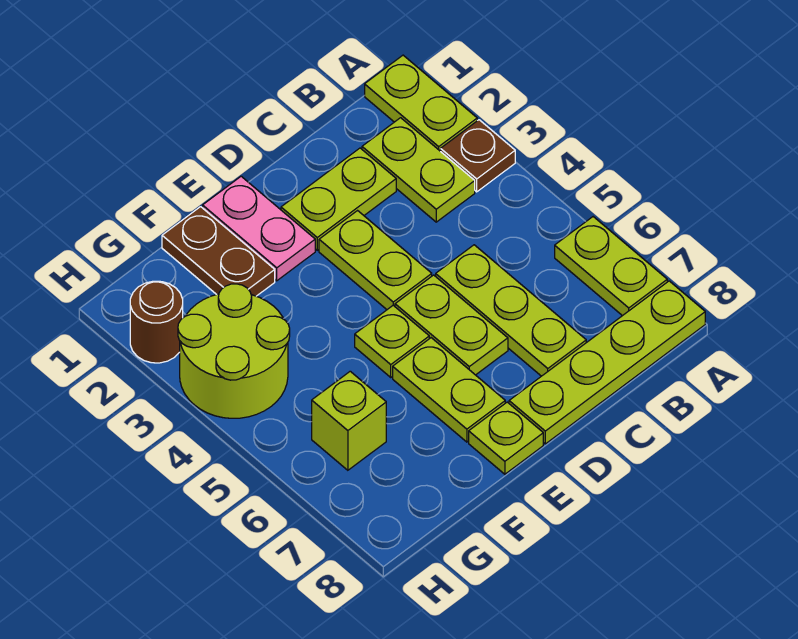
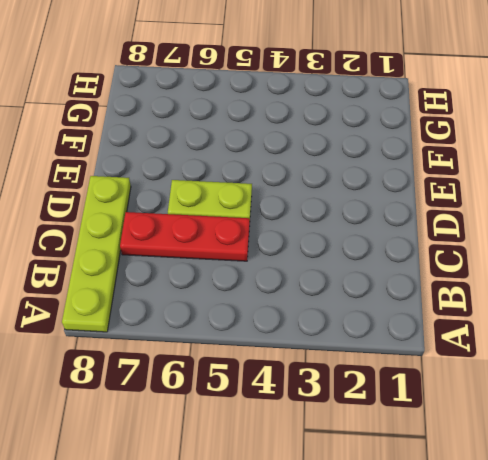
red plate C5:C7 level 1 -> lime plate C5:C7 level 1
none -> lime plate A1:A2 level 1
none -> brown plate A3 level 1
none -> lime plate A6:A7 level 1

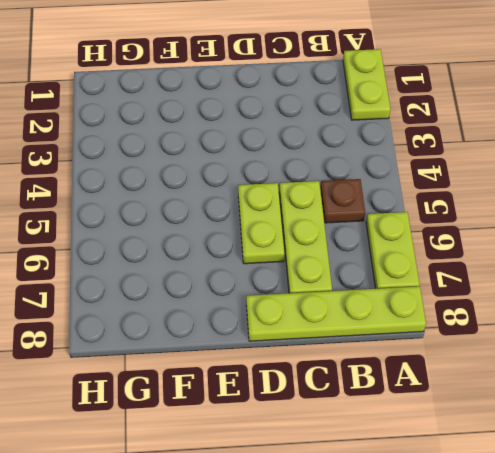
brown plate B5 level 1 -> brown plate A3 level 1
none -> lime plate B2:B3 level 1
none -> lime plate C2:D2 level 1
none -> lime plate D3:D4 level 1

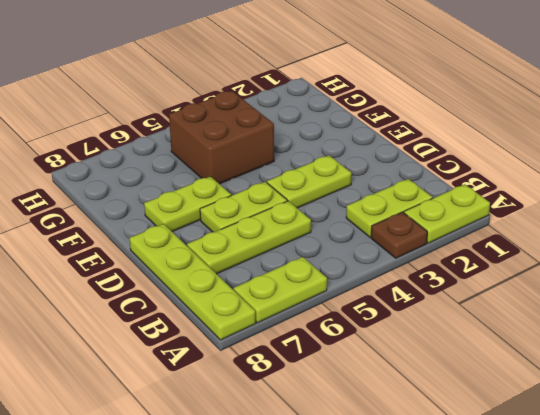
brown brick F4:G5 level 1 -> lime round brick G3:H4 level 1
none -> lime plate C2:D2 level 1
none -> pink plate E1:E2 level 1
none -> lime plate E5 level 1

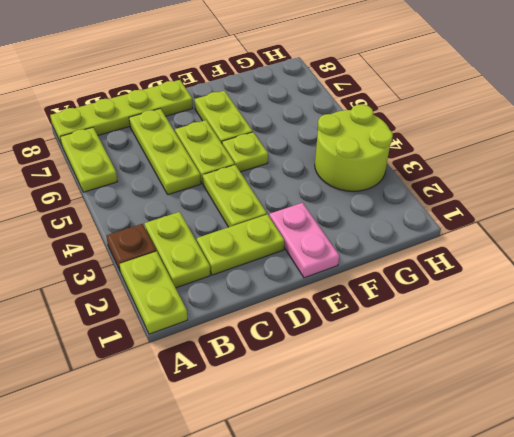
none -> lime plate E8 level 1
none -> brown plate F1:F2 level 1
none -> lime brick G6 level 1

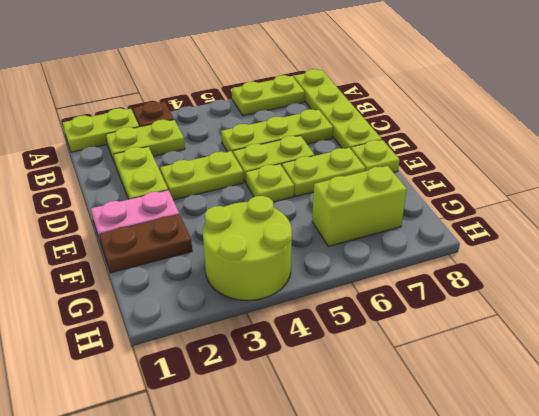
lime brick G6:G7 level 1 -> lime brick G6 level 1
none -> brown round brick H2 level 1

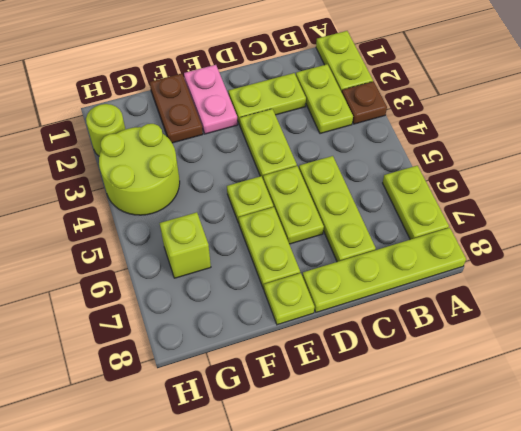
lime round brick H2 level 1 -> brown round brick H2 level 1

